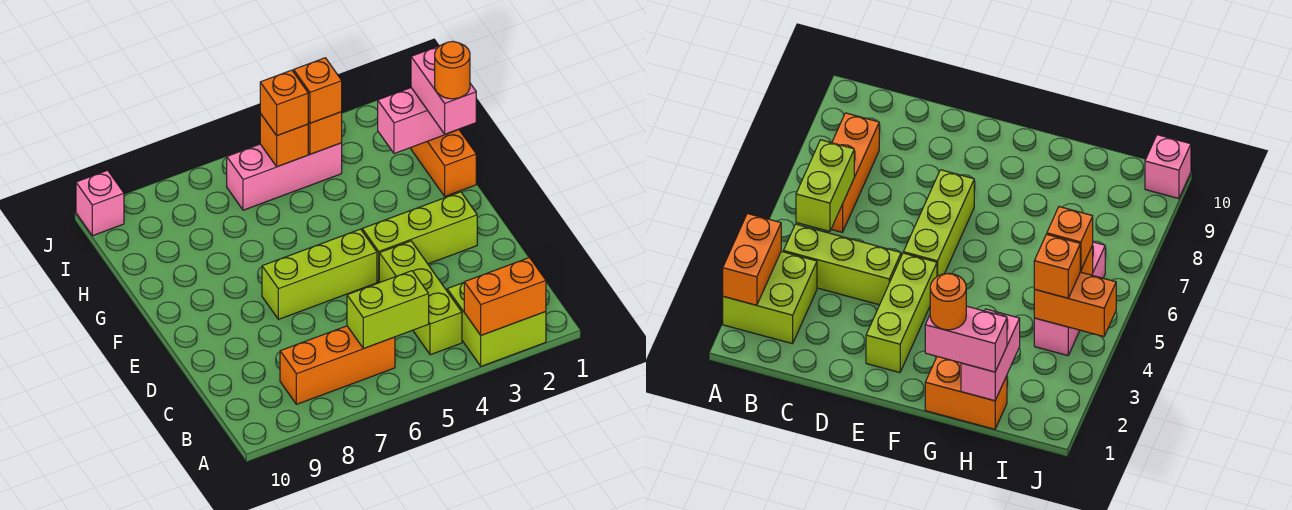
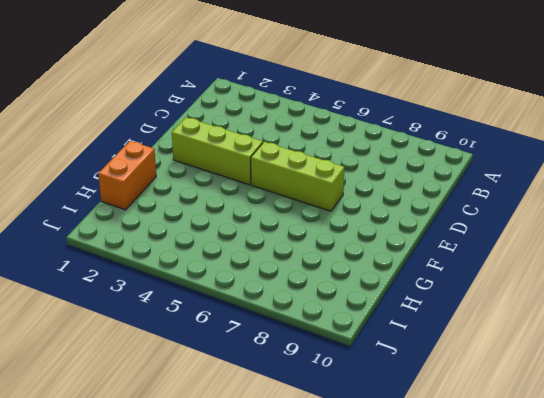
none -> lime brick A2:B3 level 1
none -> lime brick B4:D4 level 1
none -> orange brick B6:B8 level 1

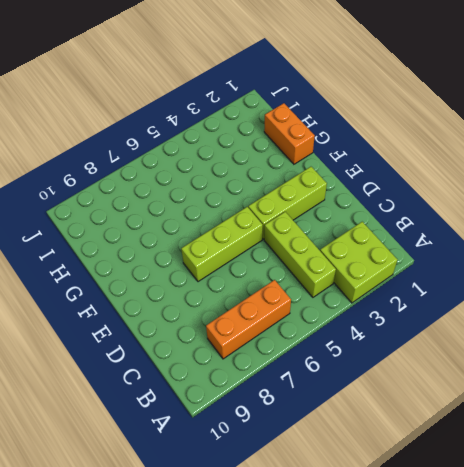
none -> pink brick I4:I6 level 1
none -> pink brick J10 level 1
none -> orange brick A2:A3 level 2

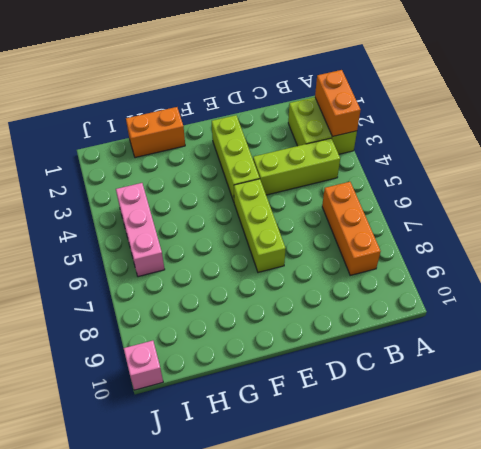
none -> lime brick B5:B6 level 2
none -> pink brick H1:H2 level 2
none -> orange brick I4:J4 level 2

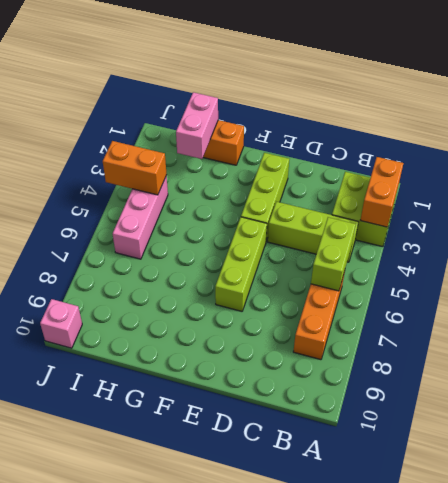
none -> orange brick I5 level 2
none -> pink brick G1:H1 level 3
none -> orange brick I4 level 3

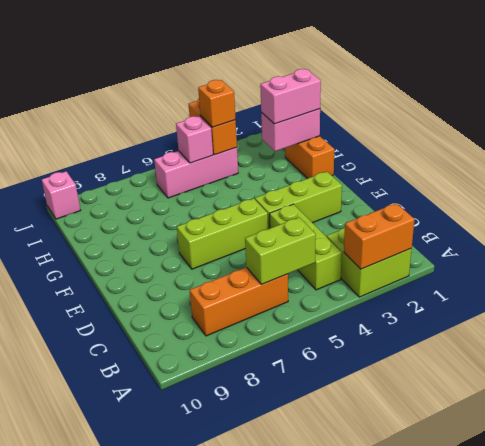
pink brick H1:H2 level 3 -> pink brick G1:H1 level 3
pink brick I5 level 2 -> orange brick I5 level 2
none -> orange brick I5 level 3
none -> orange round brick G1 level 4

